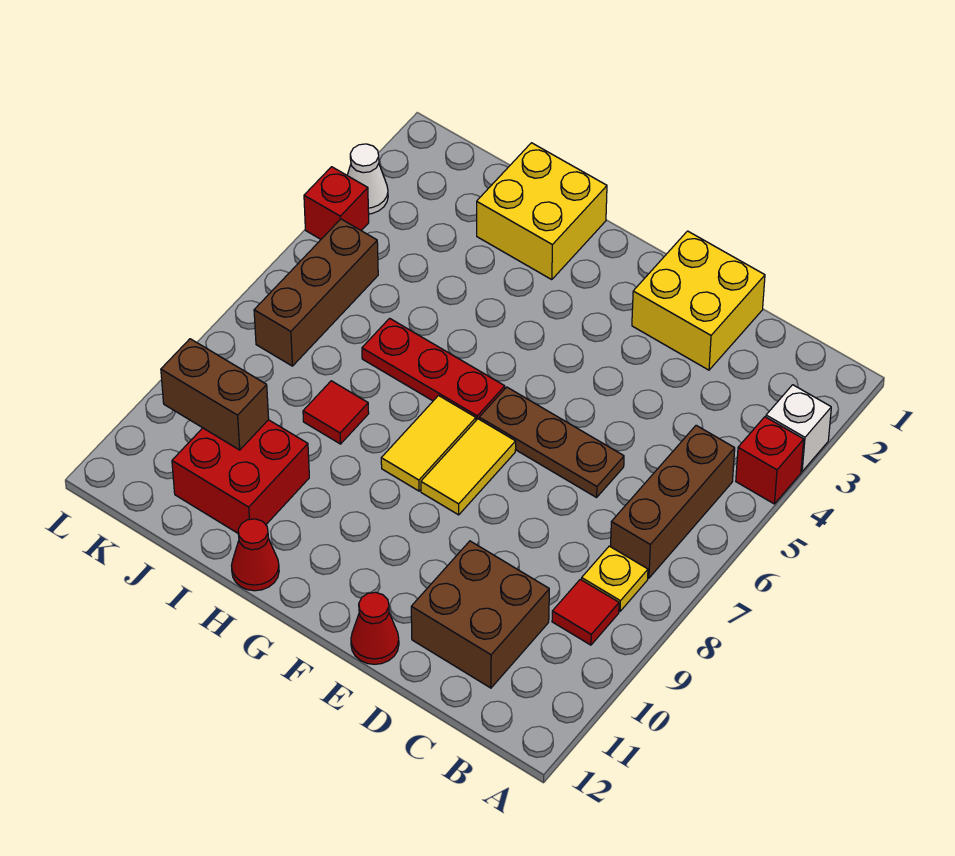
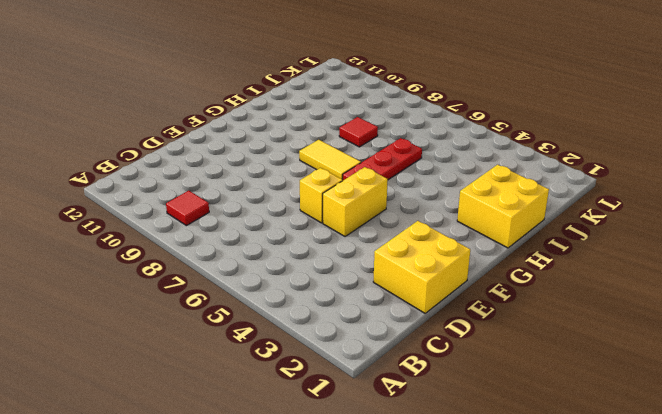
yellow brick E5:F5 level 1 -> none
yellow brick E6 level 1 -> brown plate D6:F6 level 1
none -> white brick A3 level 1
none -> red brick A4 level 1
none -> brown brick B5:B7 level 1

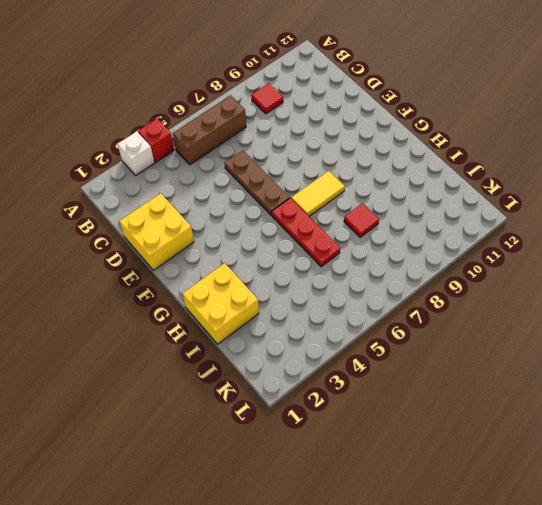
none -> yellow plate B8 level 1
none -> brown brick C10:D11 level 1
none -> red cone E12 level 1

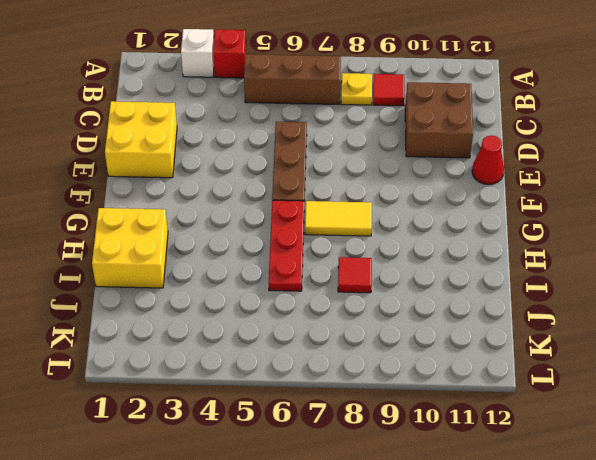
none -> yellow tile F7:F8 level 1
none -> red cone H12 level 1
none -> red brick I10:J11 level 1

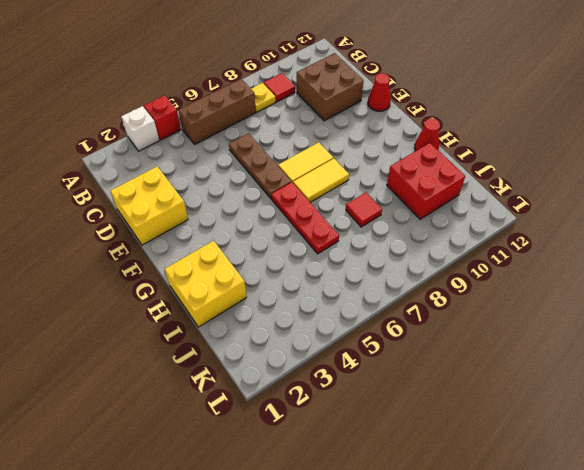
none -> brown brick K5:K7 level 1
none -> white cone L3 level 1
none -> red brick L4 level 1

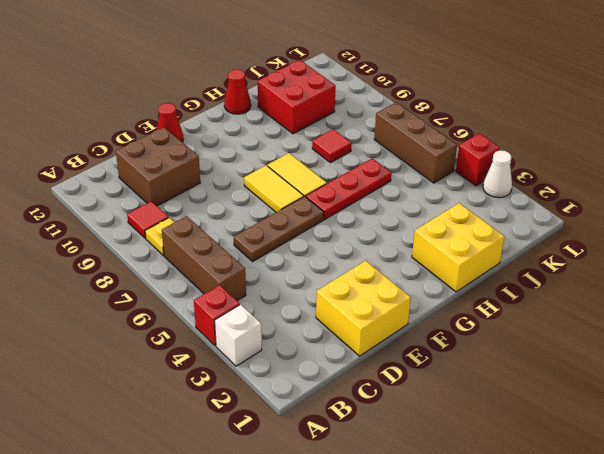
none -> brown brick J10:K10 level 2

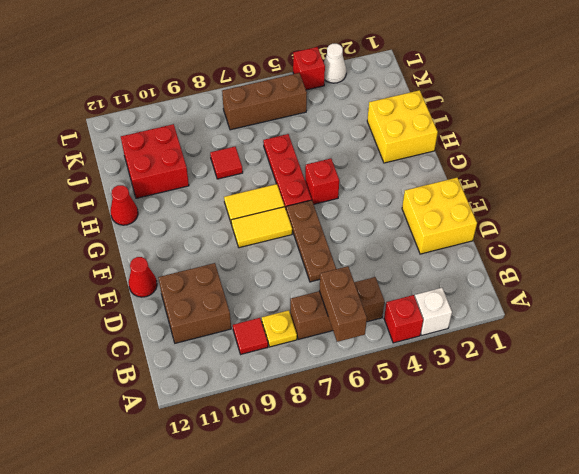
brown brick A6:B6 level 2 -> brown brick J10:K10 level 2
red brick G5 level 1 -> none

